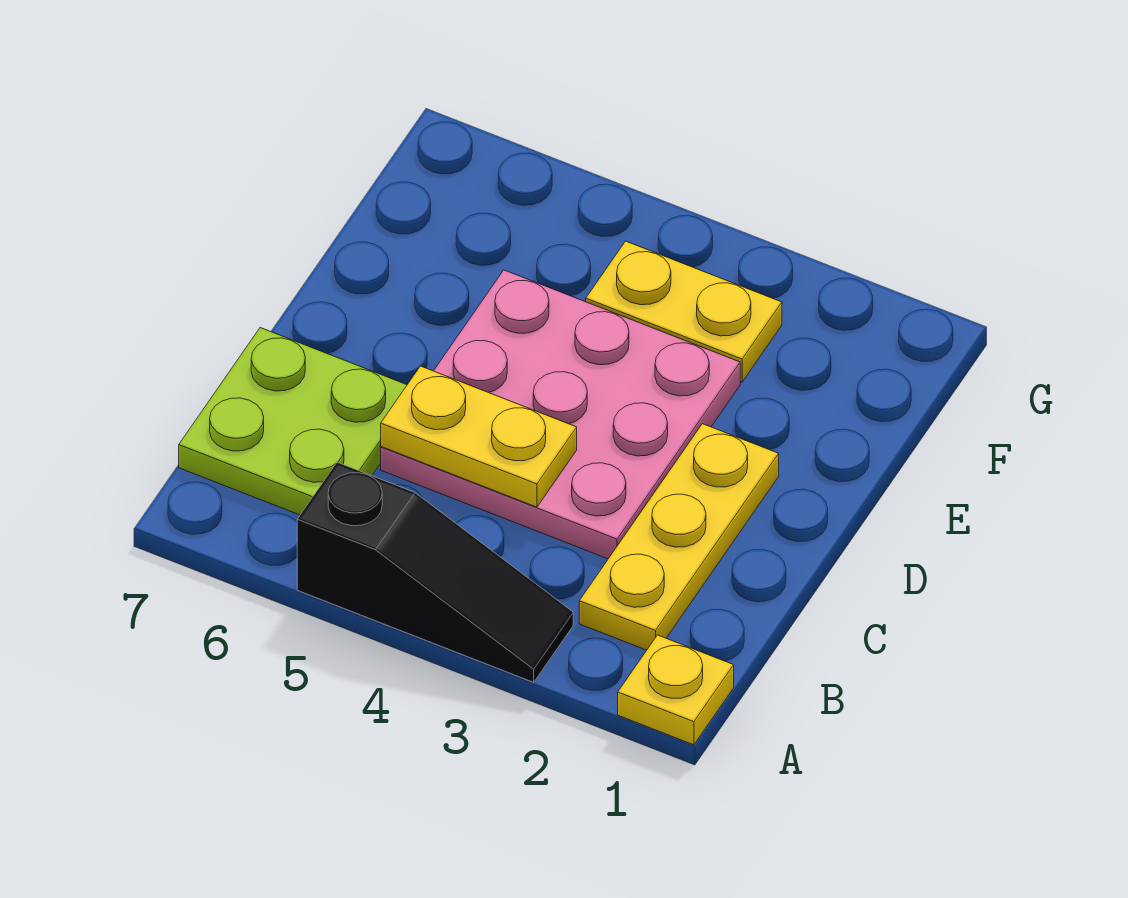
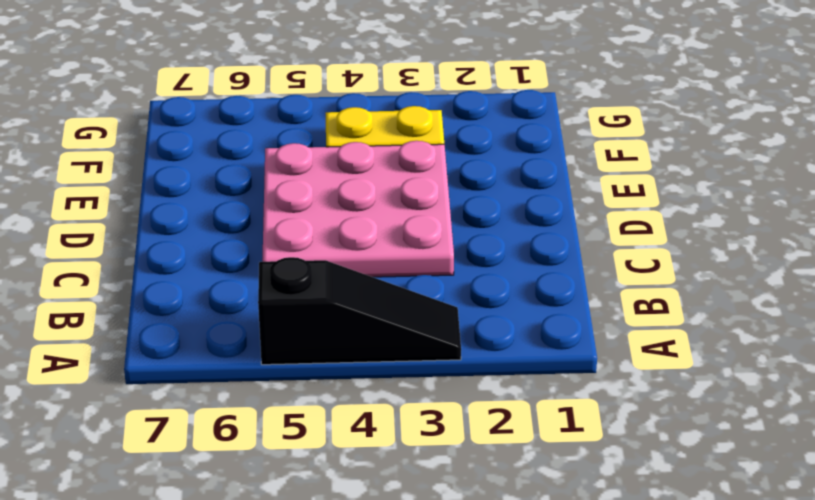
none -> yellow plate A1 level 1
none -> yellow plate B2:D2 level 1

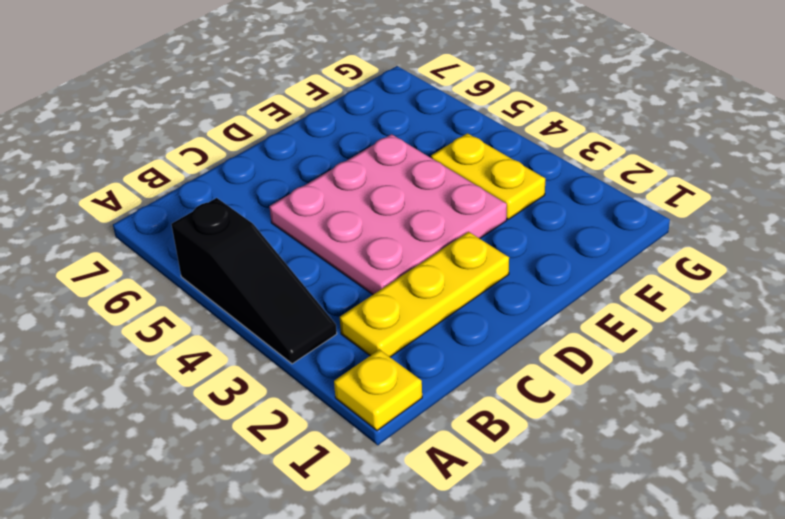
none -> lime plate B6:C7 level 1
none -> yellow plate C4:C5 level 2

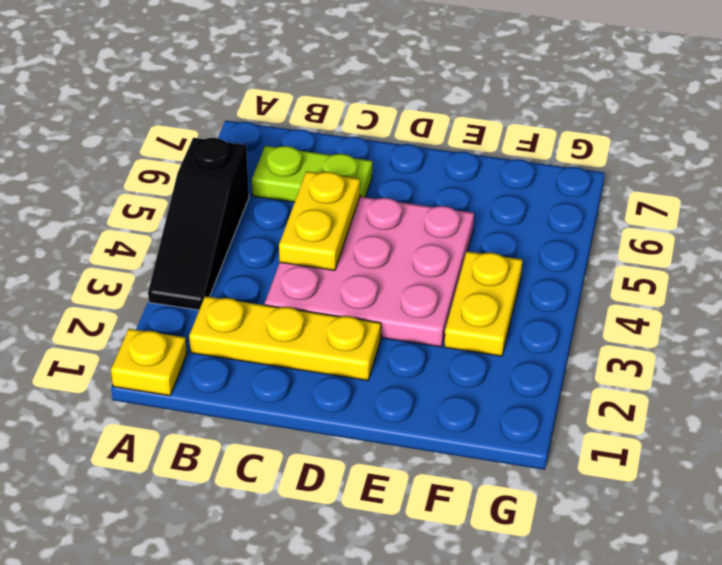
lime plate B6:C6 level 1 -> lime plate B6:C7 level 1

